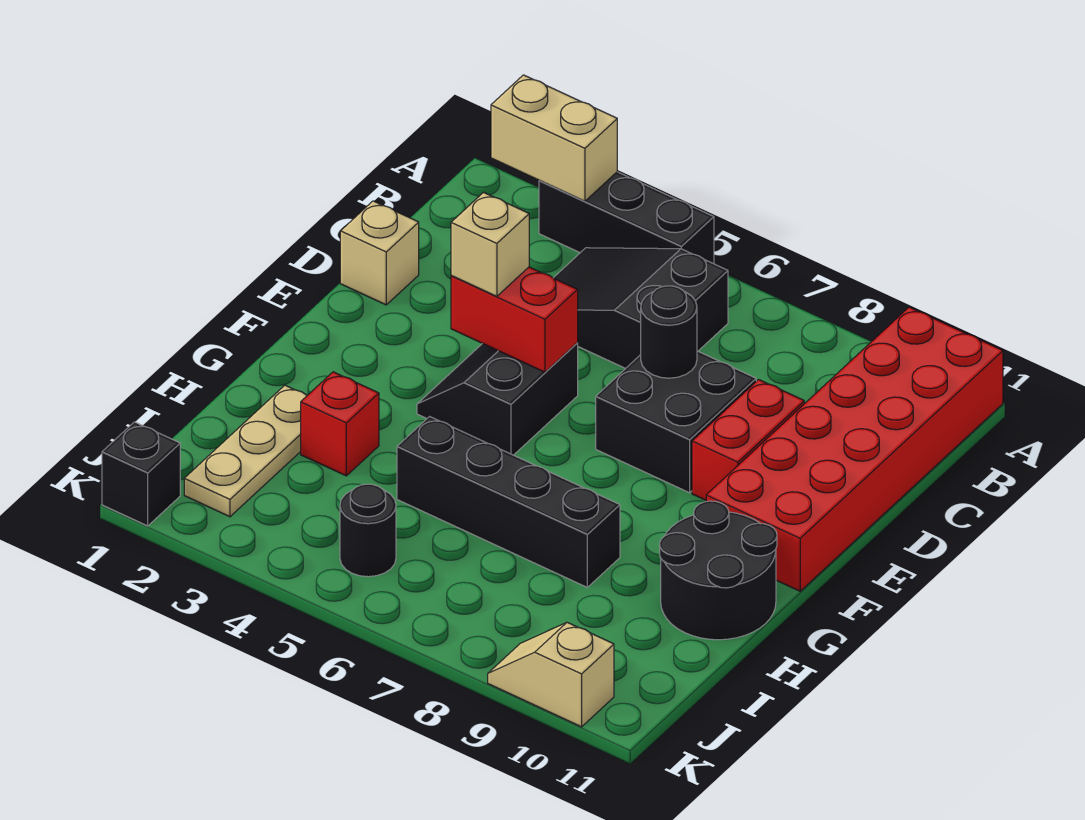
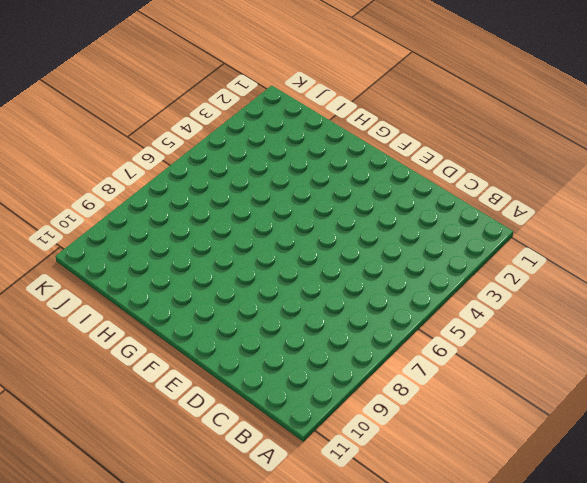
none -> black brick A3:A5 level 1
none -> red brick A10:F11 level 1
none -> black slope B4:C6 level 1 top 6

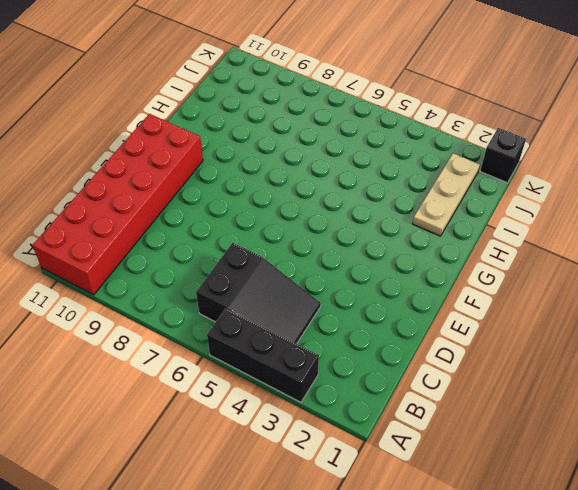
none -> tan brick D1 level 1
none -> black brick D7:E8 level 1
none -> red brick D9:E9 level 1

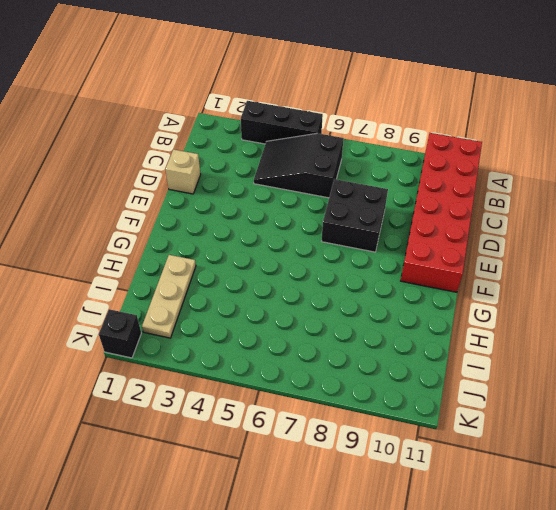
none -> red brick D9:E9 level 1
none -> black slope E4:F5 level 1 top 5
none -> black round brick G10:H11 level 1

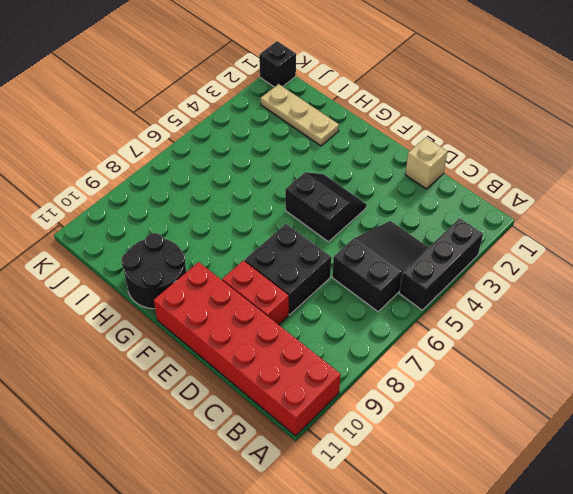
none -> red brick H3 level 1
none -> black brick H5:H8 level 1
none -> black round brick J5 level 1

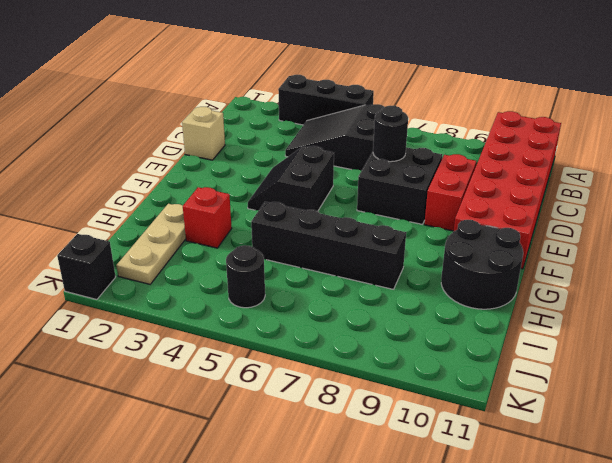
none -> tan slope K9:K10 level 1 top 10
none -> tan brick A2:A3 level 2
none -> red brick E4:E5 level 2

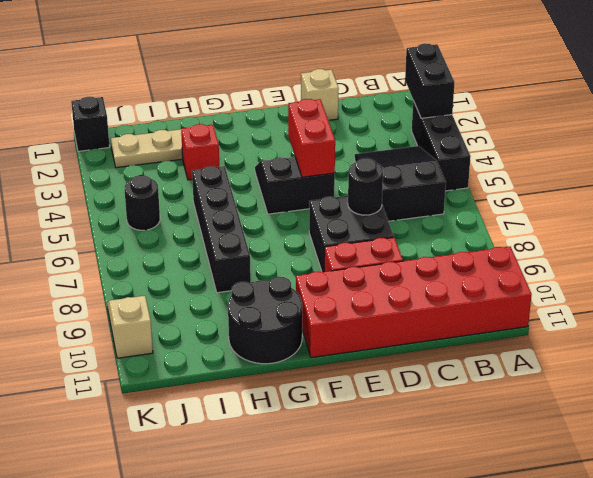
black brick A2:A3 level 2 -> tan brick A2:A3 level 2
none -> tan brick E4 level 3

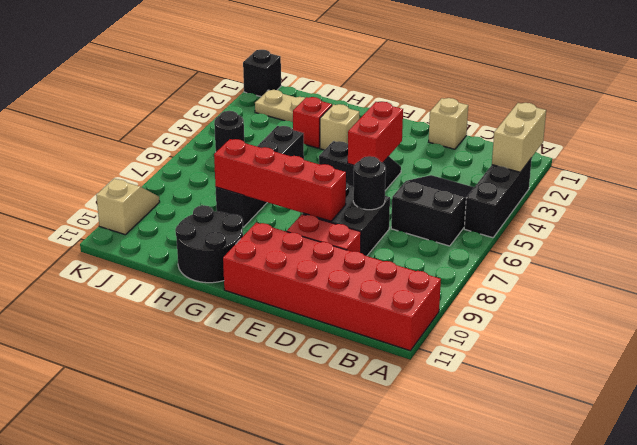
red brick E8:H8 level 2 -> none
tan brick G3 level 1 -> tan brick E4 level 3

